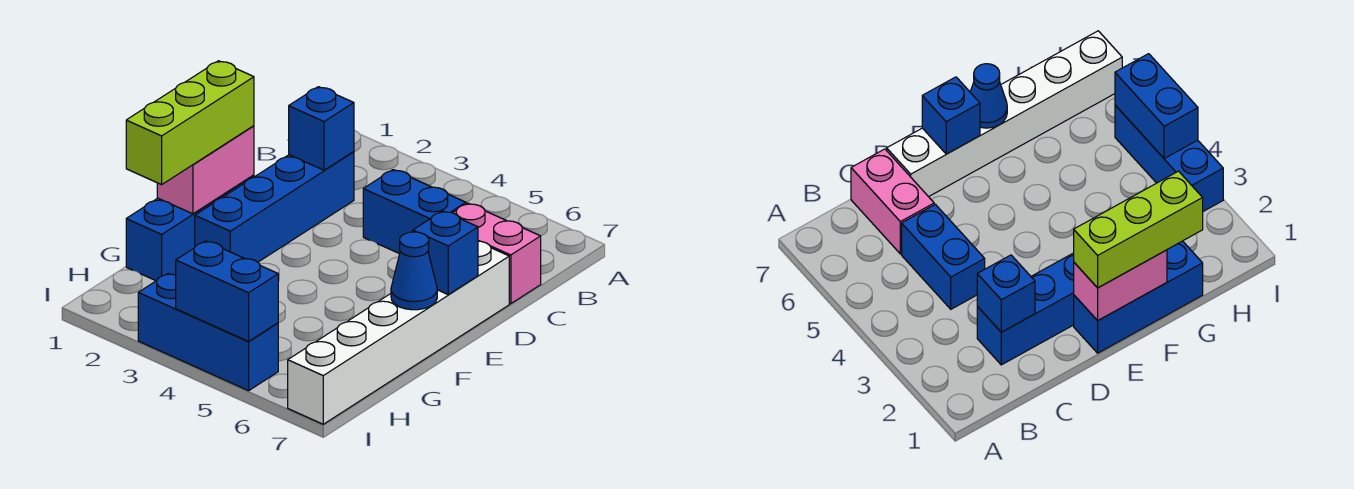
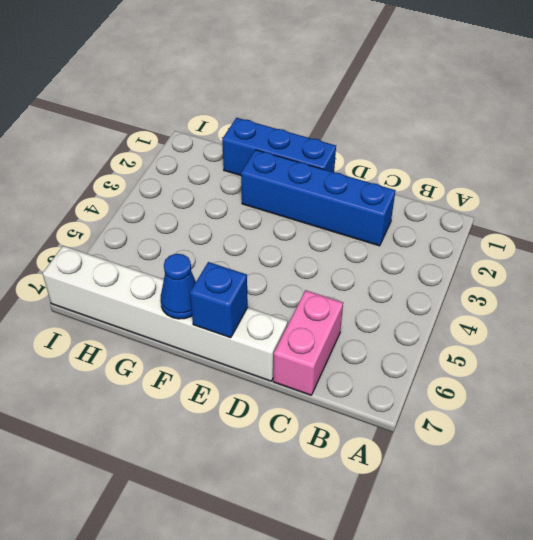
none -> blue brick C4:C5 level 1
none -> blue brick I3:I5 level 1
none -> blue brick C2 level 2

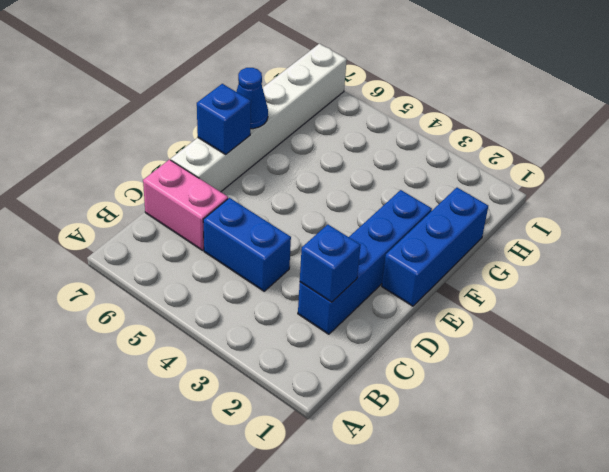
none -> blue brick I3:I5 level 1
none -> pink brick E1:F1 level 2
none -> blue brick I4:I5 level 2

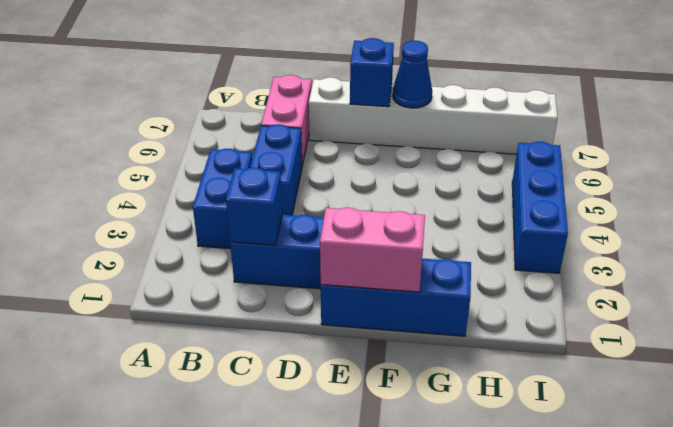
blue brick B3:B4 level 1 -> blue brick I4:I5 level 2
none -> lime brick E1:G1 level 3

